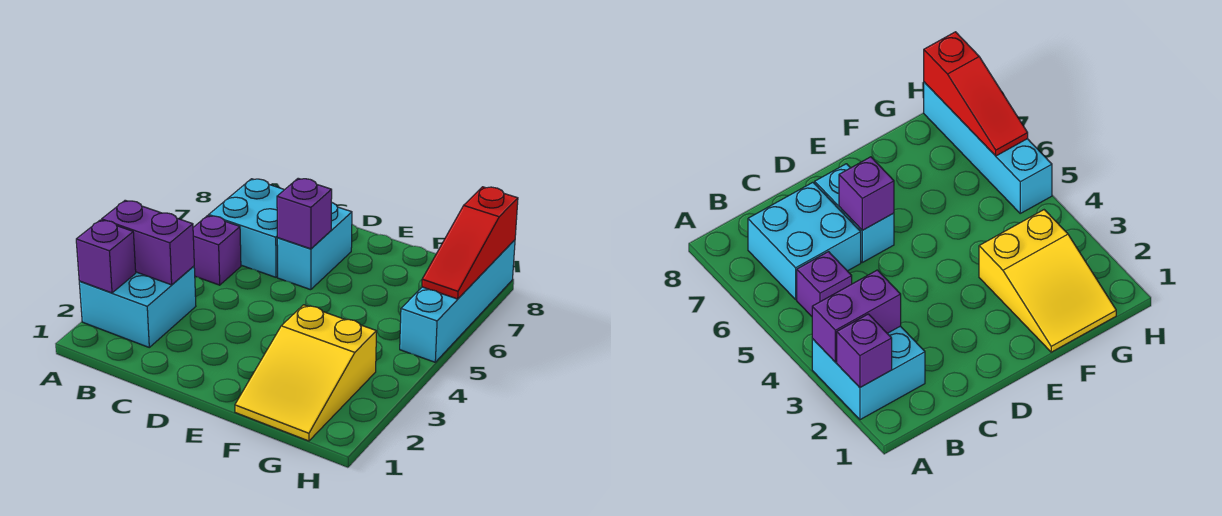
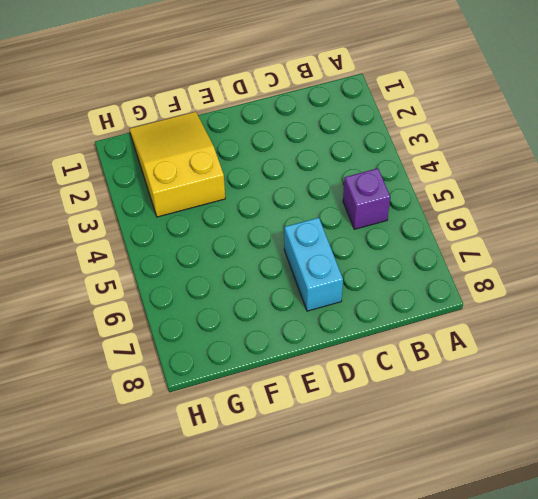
none -> cyan brick A2:B3 level 1
none -> cyan brick B6:C7 level 1

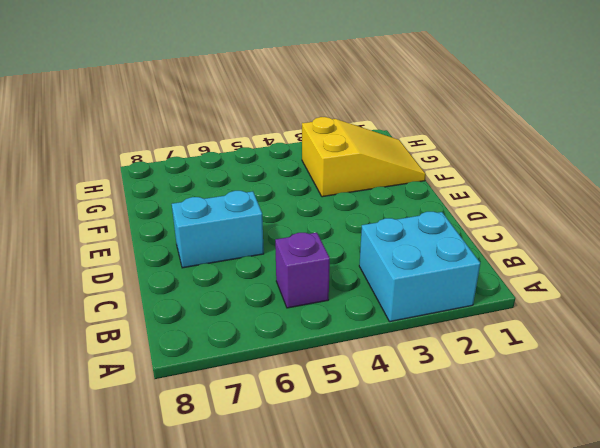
none -> cyan brick B6:C7 level 1
none -> cyan brick H5:H8 level 1

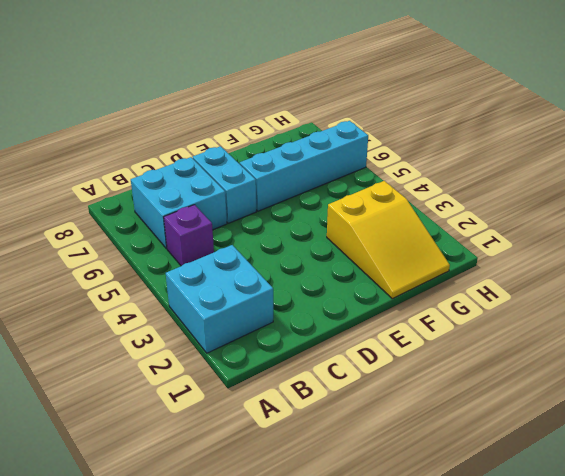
cyan brick E6:H6 level 1 -> cyan brick H5:H8 level 1
none -> purple brick A2 level 2
none -> purple brick A3:B3 level 2

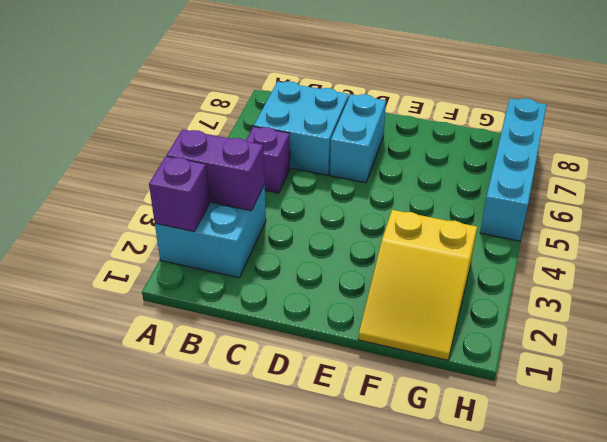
none -> purple brick D6 level 2
none -> red slope H6:H8 level 2 top 8

